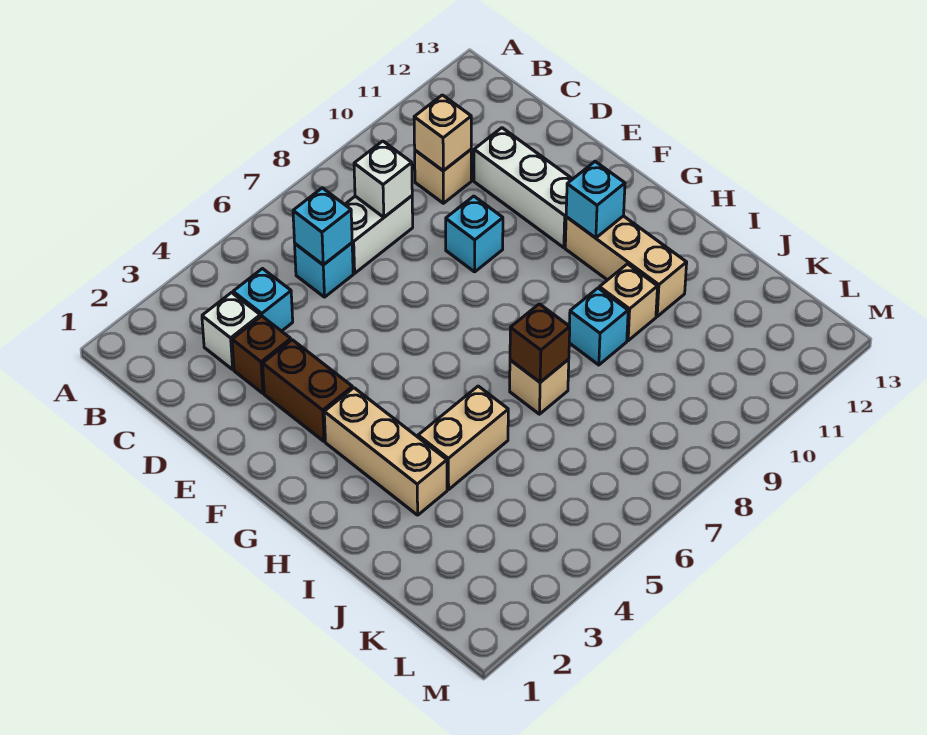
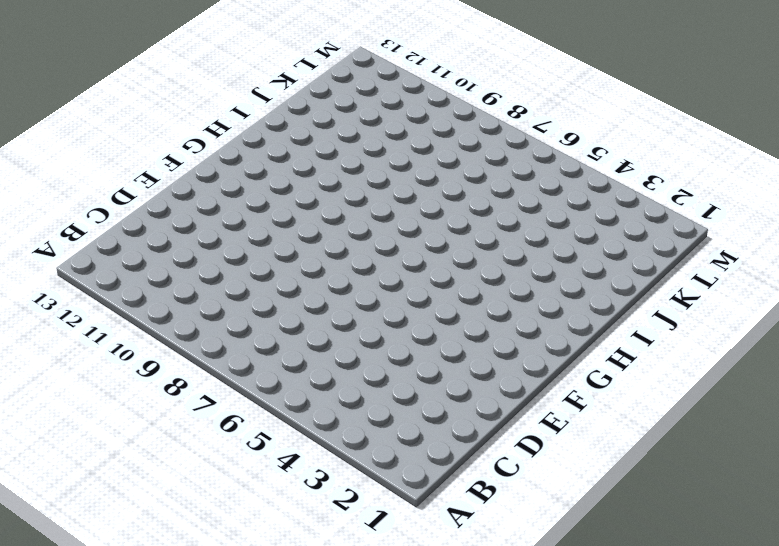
none -> white brick C3 level 1
none -> cyan brick C4 level 1
none -> cyan brick C6 level 1

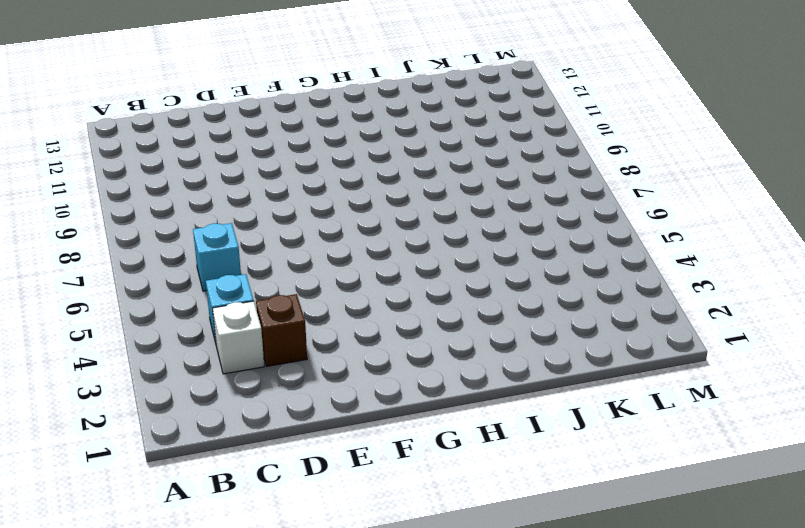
none -> white brick C7:C8 level 1
none -> tan brick C10 level 1
none -> white brick D11:F11 level 1

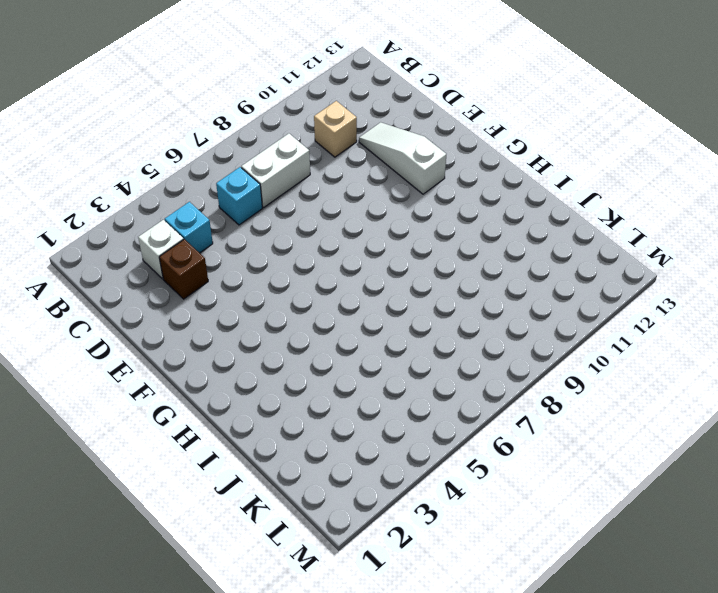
white slope D11:F11 level 1 top F -> white brick D11:F11 level 1
none -> brown brick E3:F3 level 1
none -> cyan brick E9 level 1
none -> tan brick G3:I3 level 1

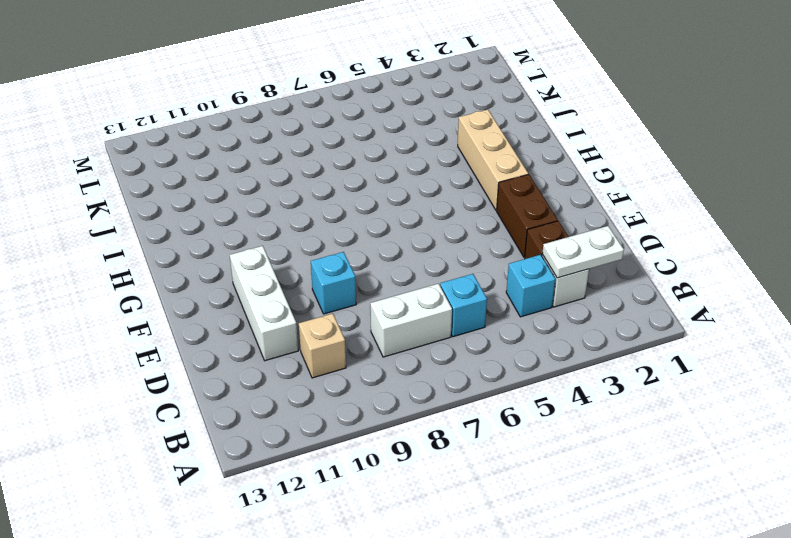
white plate C2:C3 level 2 -> none
none -> tan brick G11:I11 level 1
none -> tan brick I4:I5 level 1
none -> tan brick I7 level 1

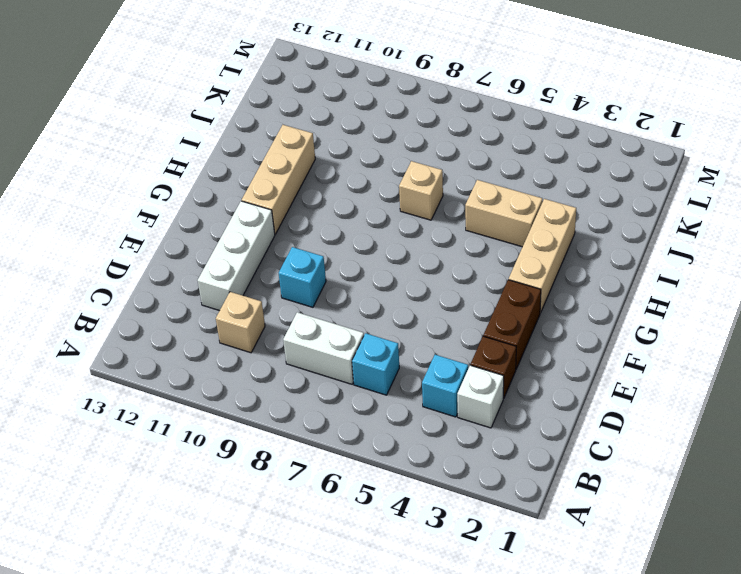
none -> cyan brick I9 level 1
none -> tan brick I10 level 1
none -> cyan brick C6 level 2

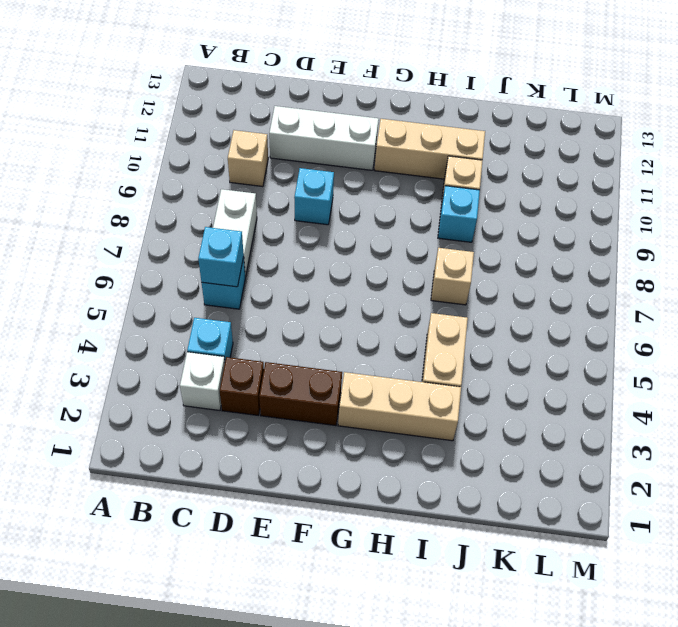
none -> white brick C8 level 2
none -> tan brick C10 level 2
none -> cyan brick G11 level 2

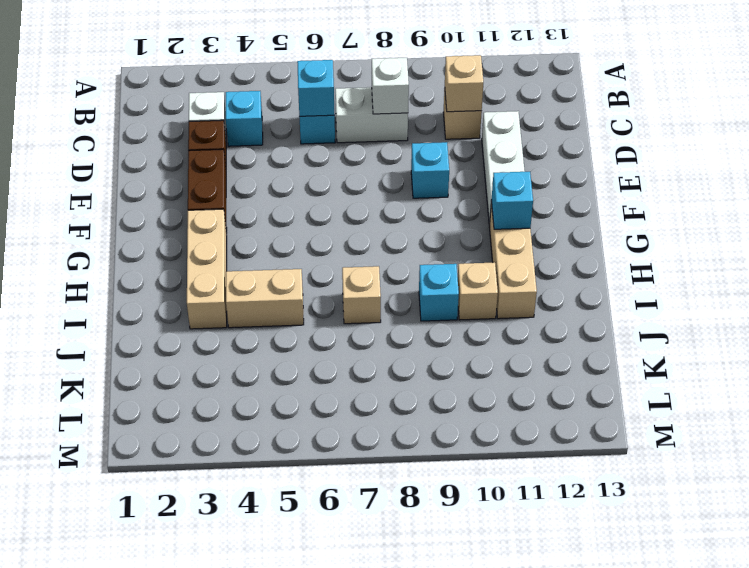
none -> brown brick I7 level 2

